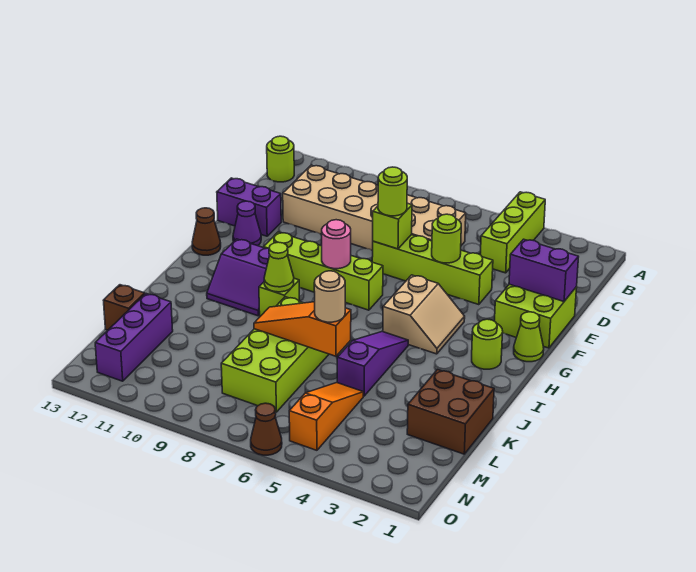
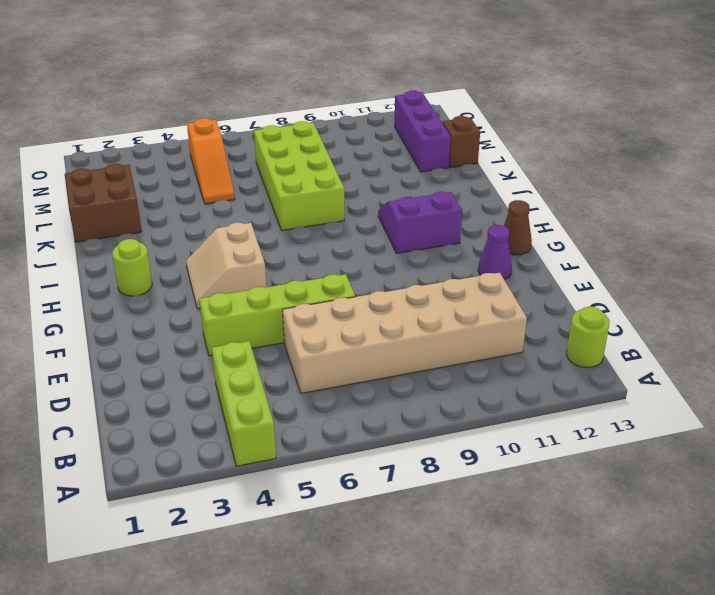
none -> lime brick E1:F2 level 1
none -> purple brick E12:E13 level 1
none -> lime cone G1 level 1

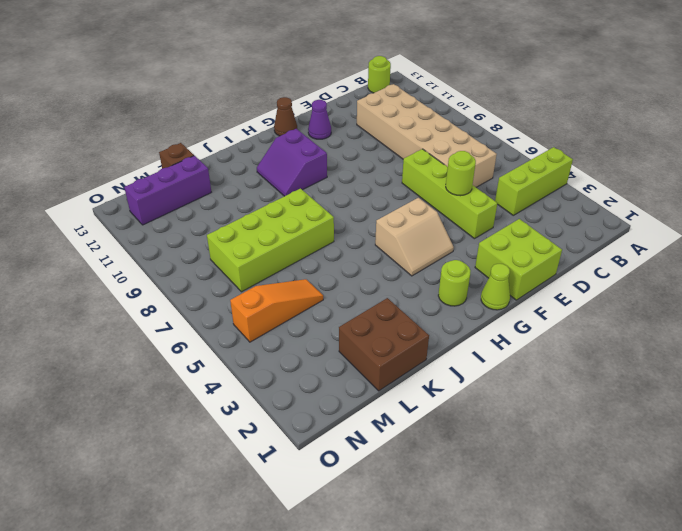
none -> purple brick E12:E13 level 1
none -> lime brick G7:G10 level 1
none -> purple slope I5:K5 level 1 top K

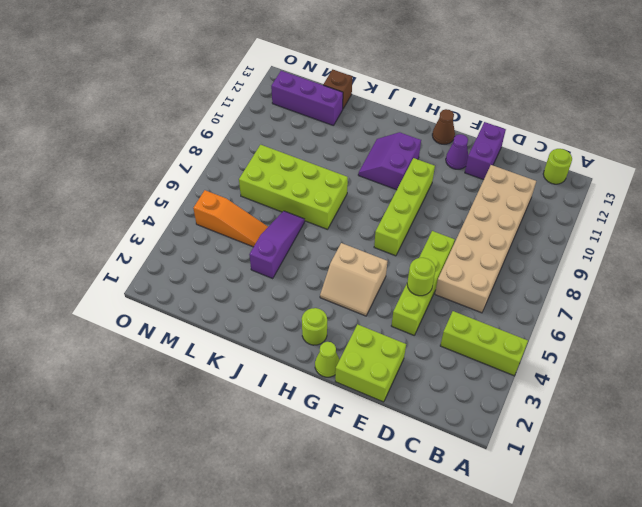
purple slope K4:K6 level 1 top 4 -> purple slope I5:K5 level 1 top K
none -> lime brick I9 level 1
none -> brown brick K1:L2 level 1
none -> brown cone O6 level 1

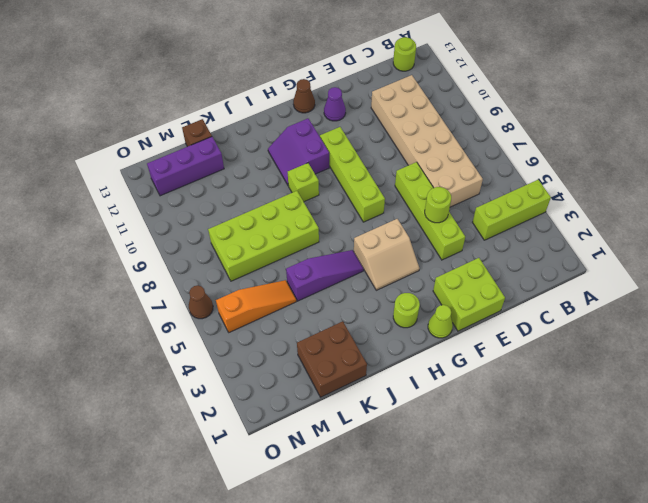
none -> purple brick E12:E13 level 1
none -> purple brick E1:E2 level 2
none -> lime brick E7 level 2

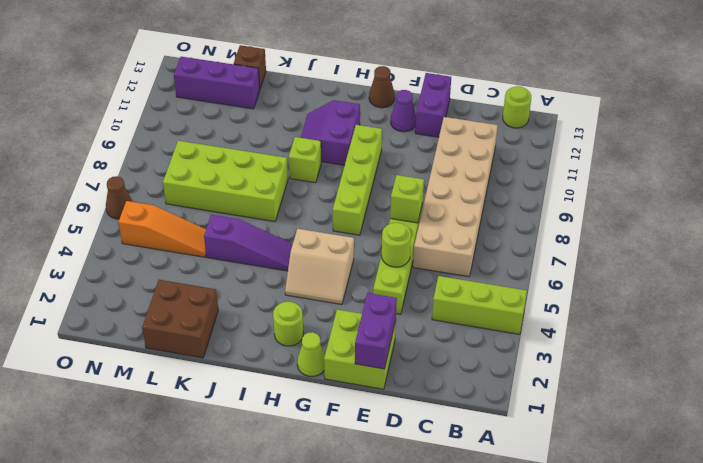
none -> pink round brick G8 level 2
none -> lime cone I9 level 2
none -> orange slope K6:K8 level 2 top 6

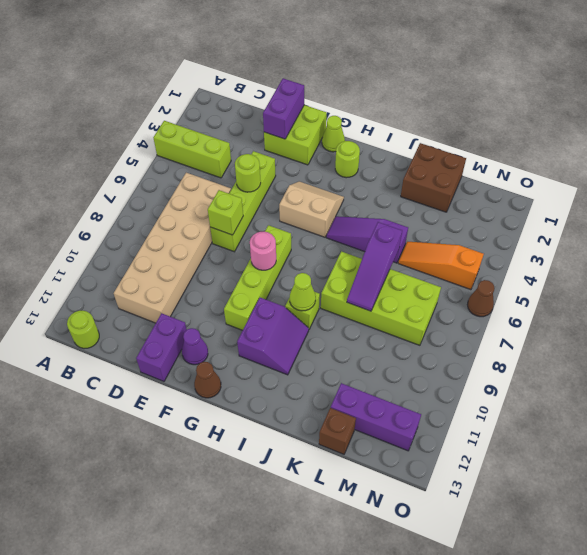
purple slope K6:K8 level 2 top 6 -> orange slope K6:K8 level 2 top 6
none -> lime round brick E7 level 3
none -> tan round brick K6 level 3

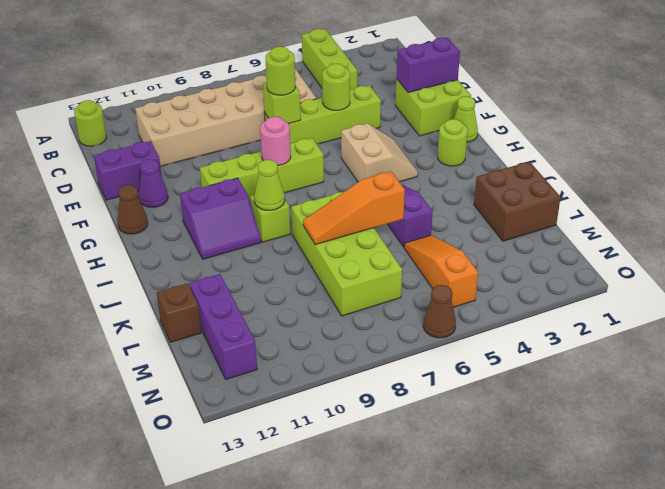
none -> tan round brick K6 level 3

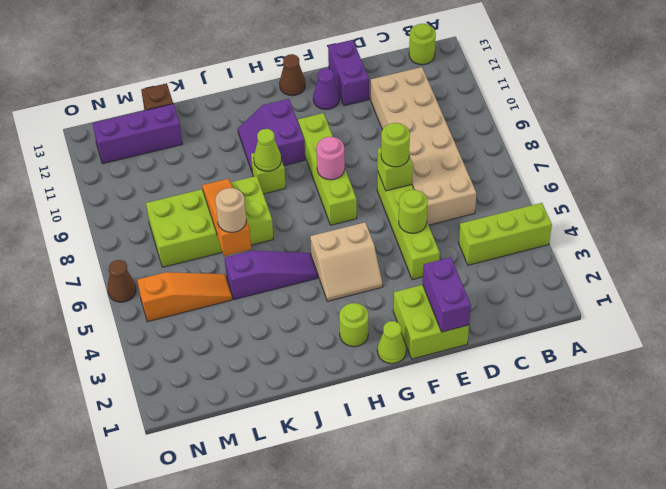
none -> brown brick K1:L2 level 1

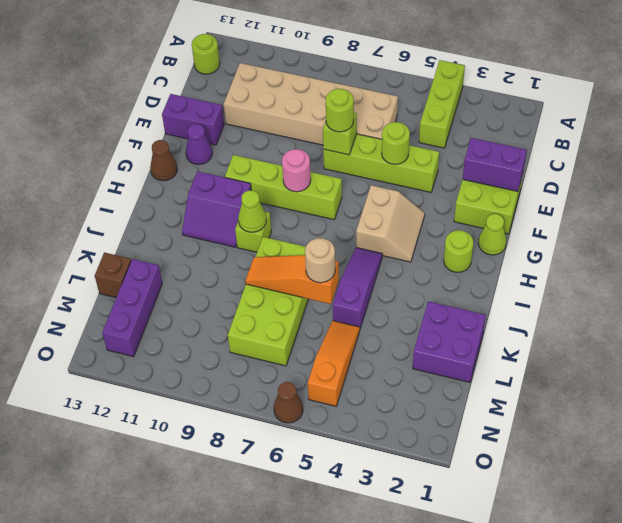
purple brick K1:L2 level 1 -> brown brick K1:L2 level 1

